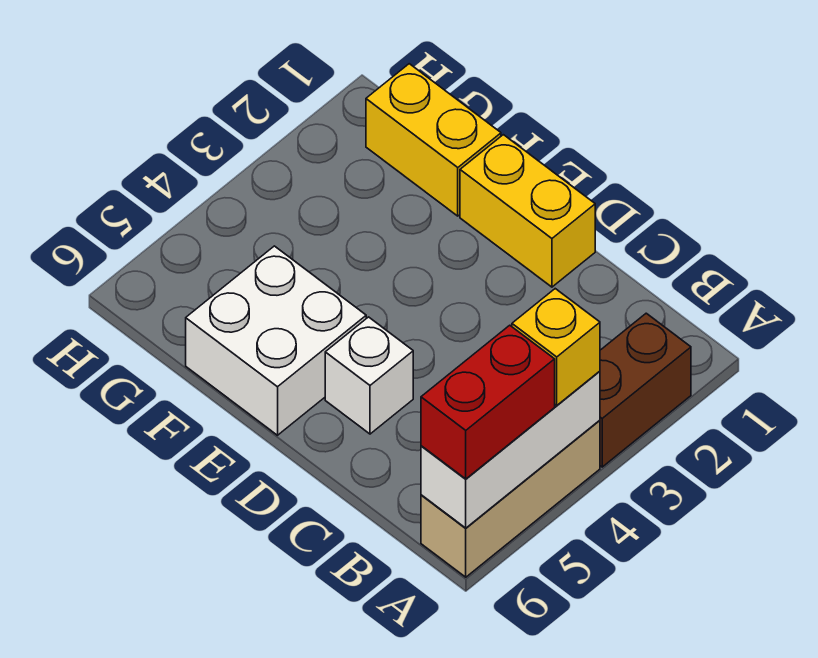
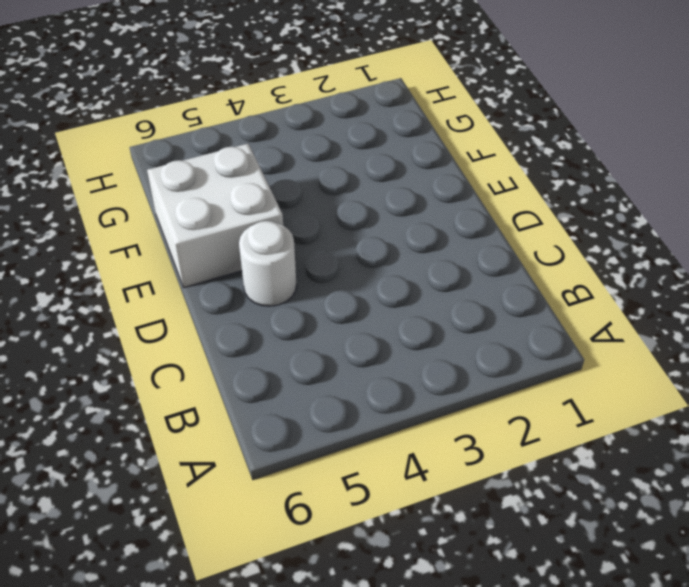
white round brick D5 level 1 -> white brick D5 level 1
none -> brown brick A2:A3 level 1
none -> tan brick A4:A6 level 1

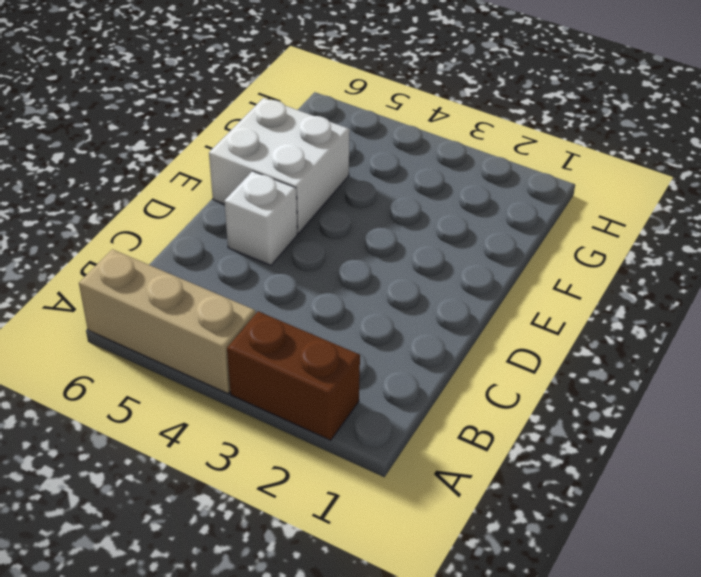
none -> yellow brick D1:E1 level 1
none -> yellow brick F1:G1 level 1

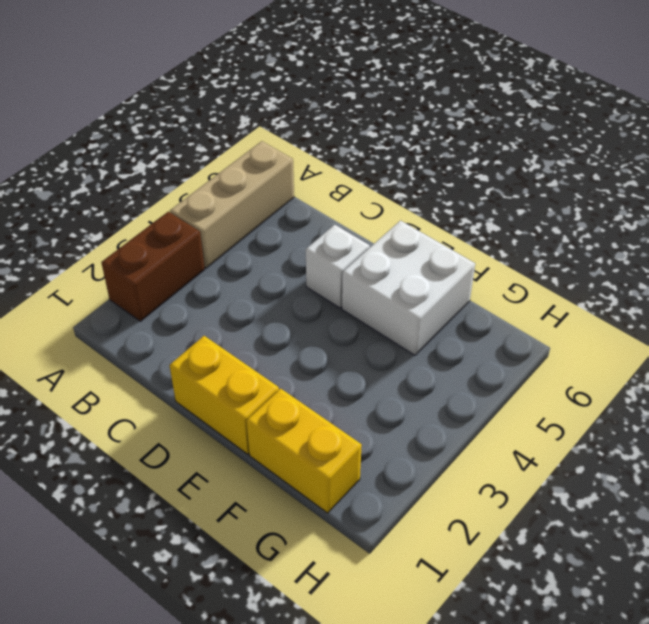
none -> white brick A4:A6 level 2
none -> yellow brick A4 level 3

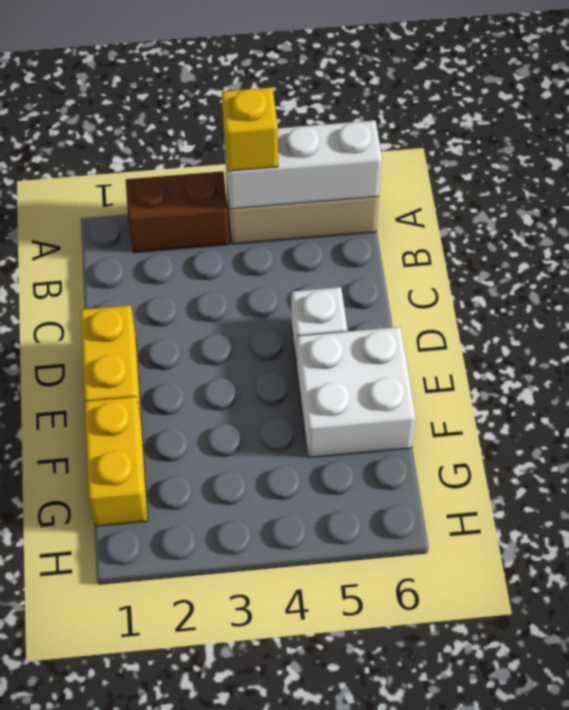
none -> red brick A5:A6 level 3

